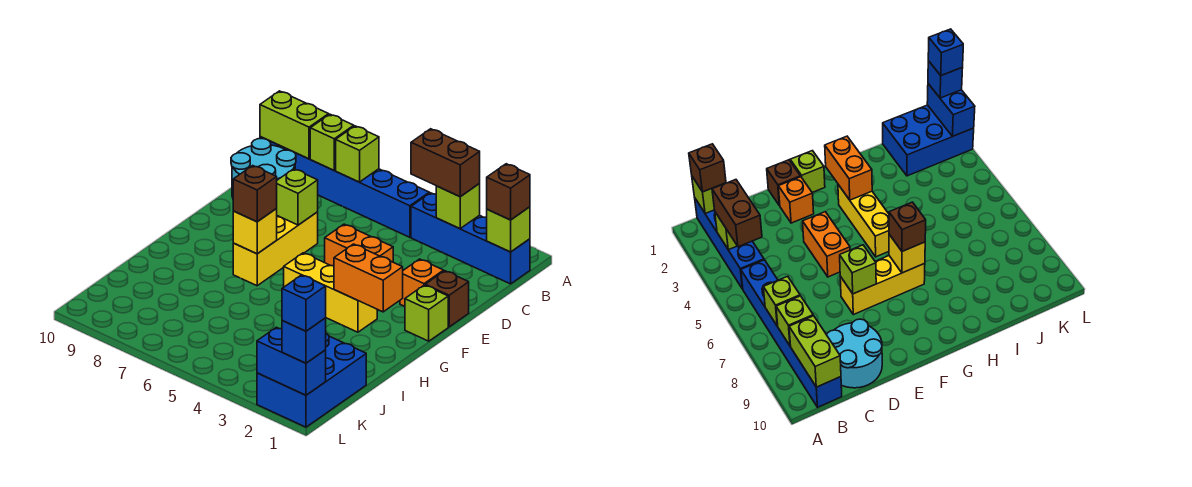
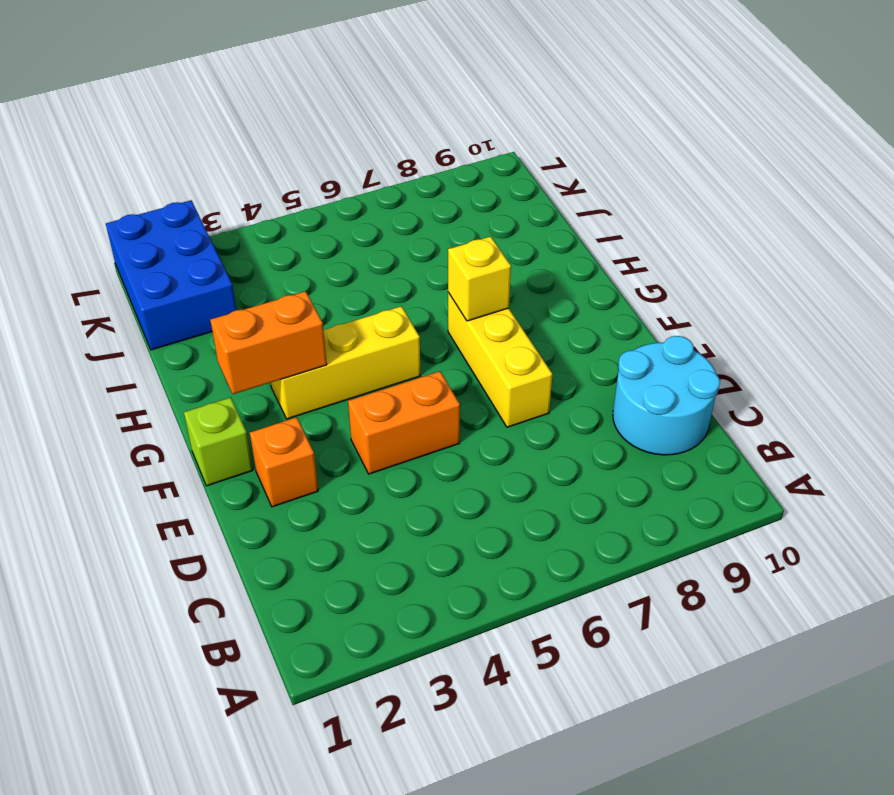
none -> blue brick B1:B4 level 1
none -> blue brick B5:B10 level 1
none -> brown brick E1 level 1

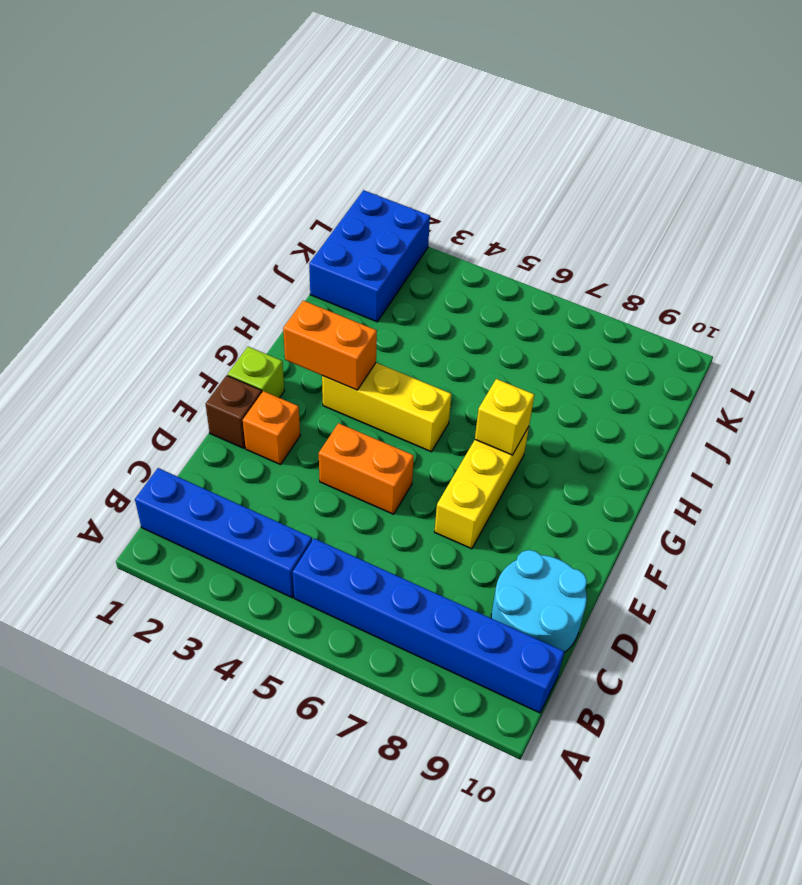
none -> lime brick B1 level 2
none -> lime brick B3 level 2
none -> lime brick B7 level 2

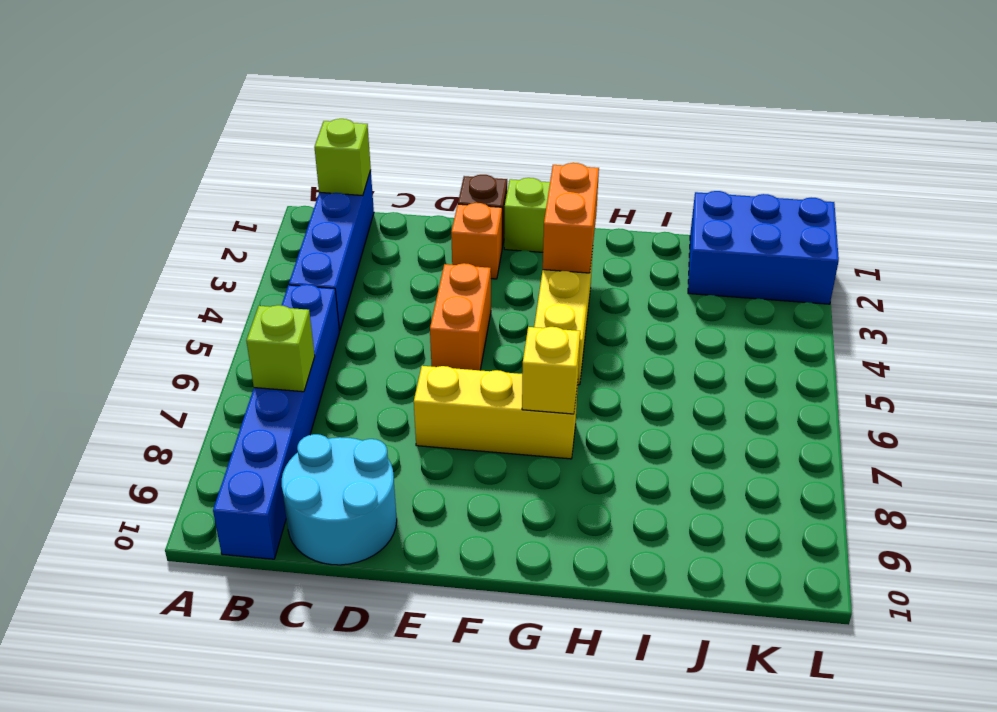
none -> lime brick B3 level 2
none -> lime brick B8 level 2
none -> lime brick B9:B10 level 2

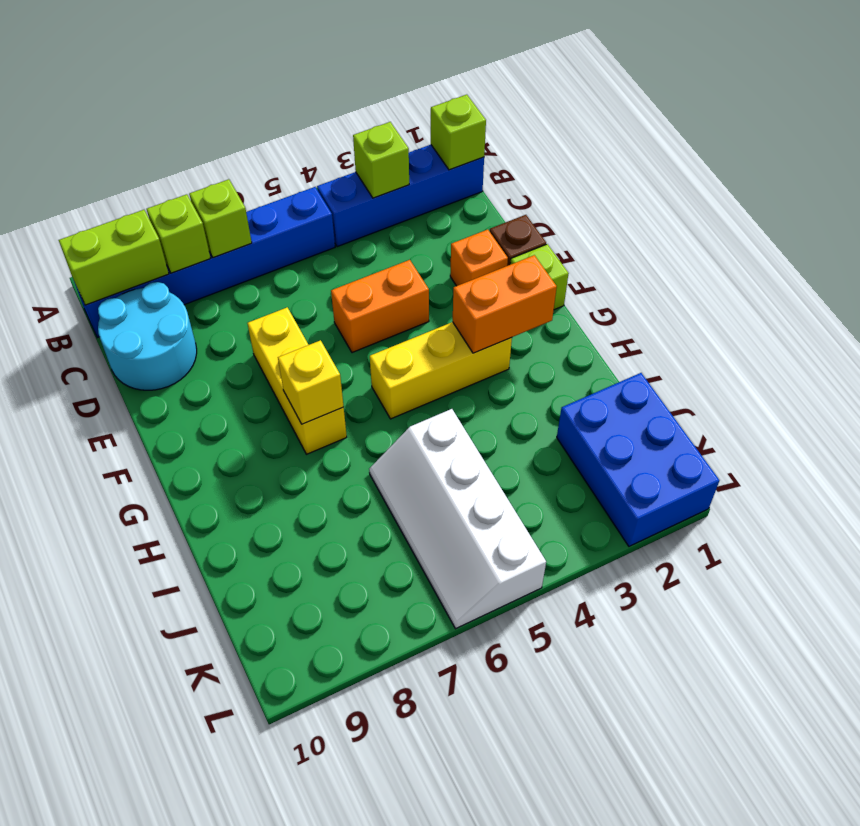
white slope I5:L6 level 1 top 5 -> none
none -> lime brick E7 level 2
none -> blue brick L1:L2 level 2
none -> brown brick B1 level 3

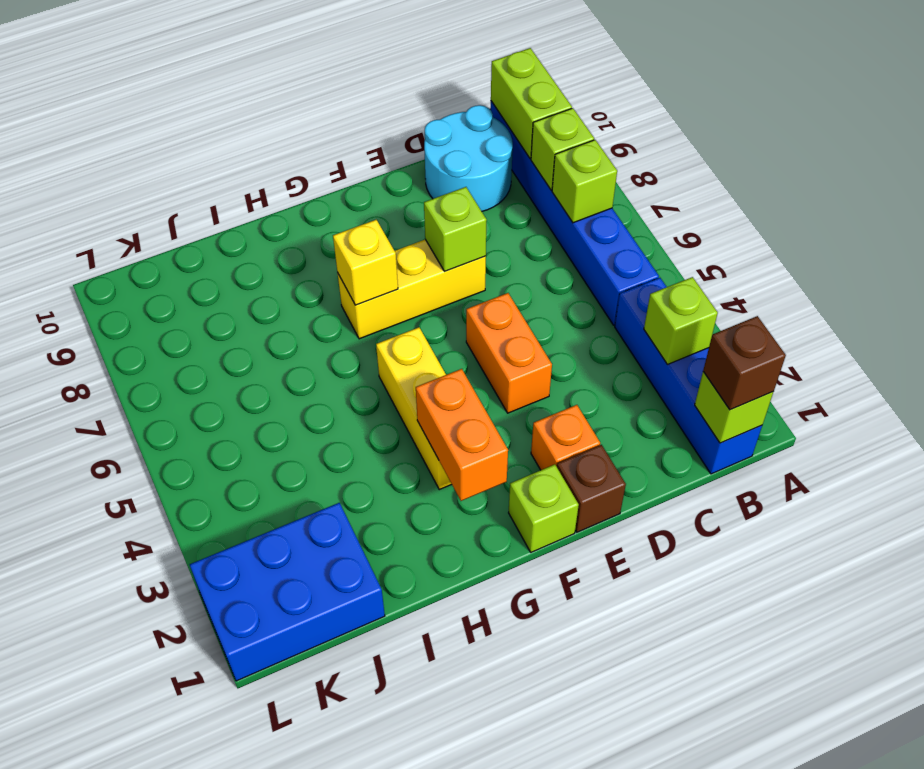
none -> blue brick L1:L2 level 2
none -> brown brick B3:B4 level 3
none -> brown brick G7 level 3

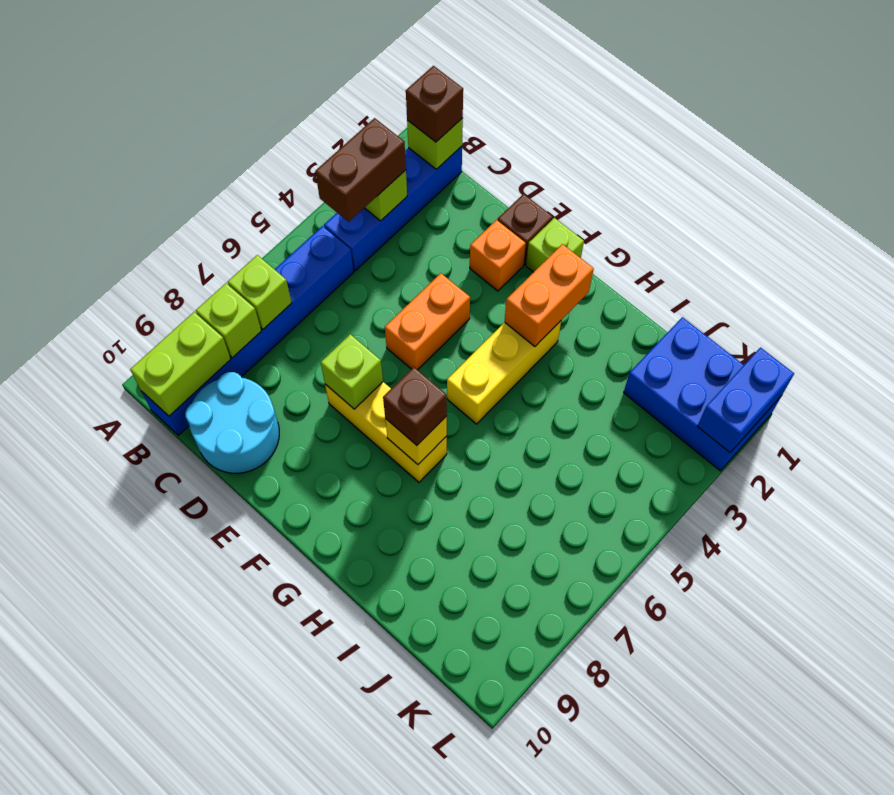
none -> blue brick L1 level 3
none -> blue brick L1 level 4

